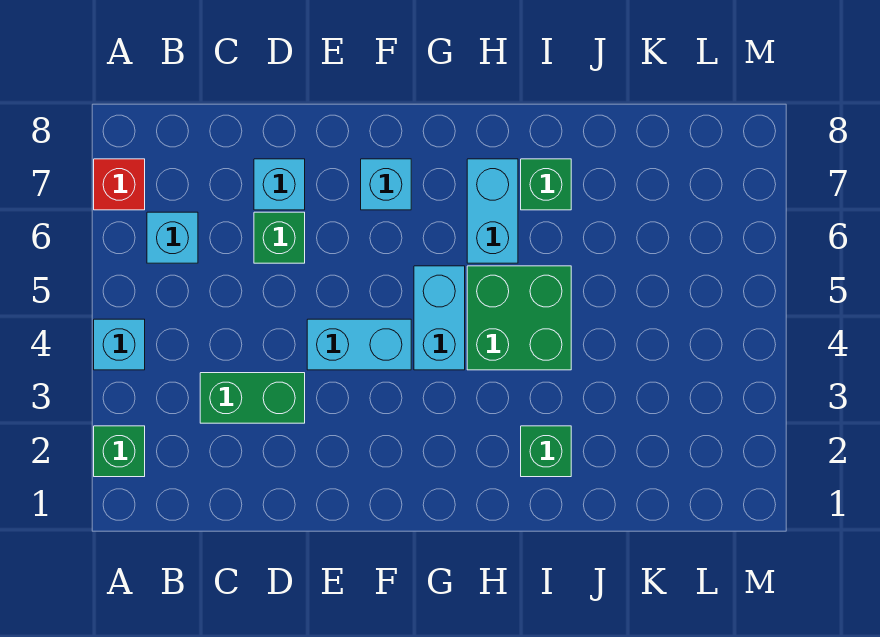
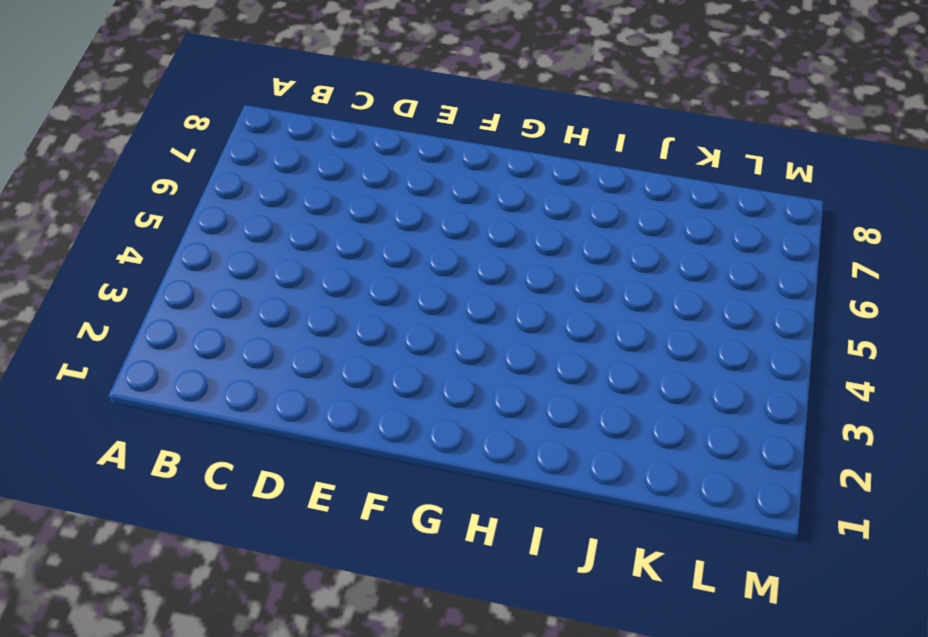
none -> green brick A2 level 1
none -> cyan brick A4 level 1
none -> red brick A7 level 1

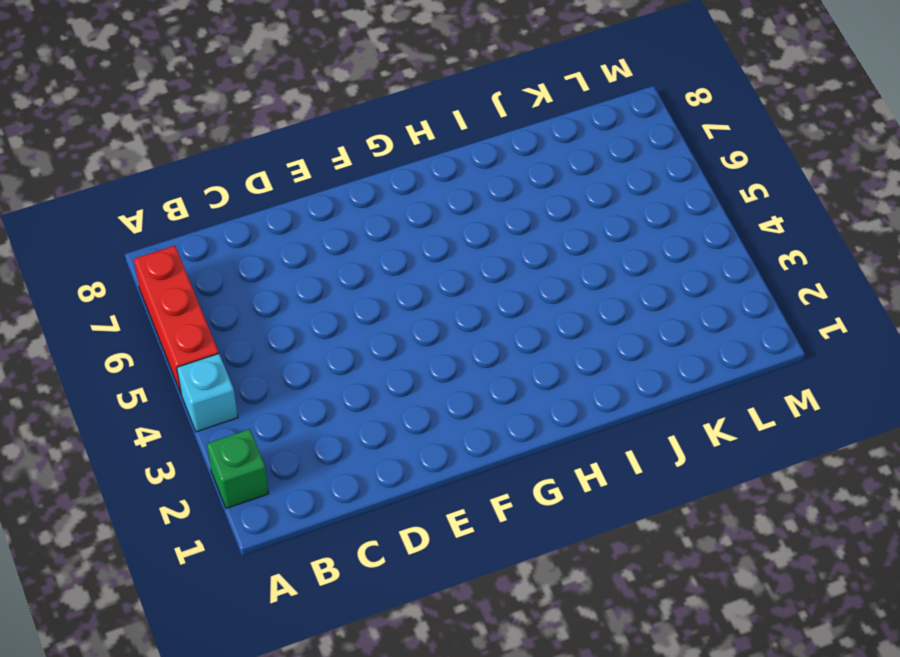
red brick A5:A7 level 1 -> red brick A7 level 1
none -> cyan brick B6 level 1
none -> green brick C3:D3 level 1
none -> green brick D6 level 1

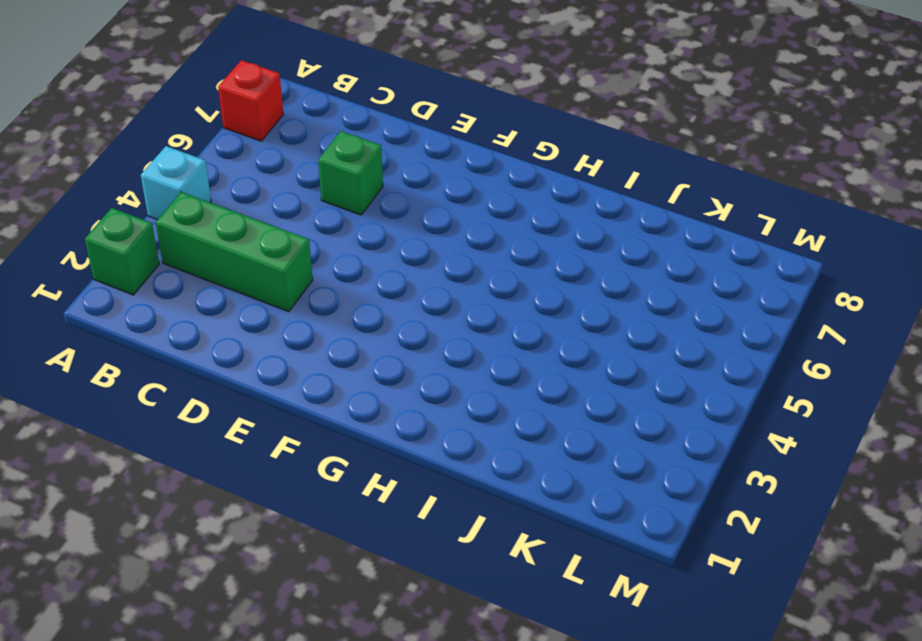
green brick B3:D3 level 1 -> green brick C3:D3 level 1
none -> cyan brick B6 level 1
none -> cyan brick D7 level 1
none -> cyan brick E4:F4 level 1

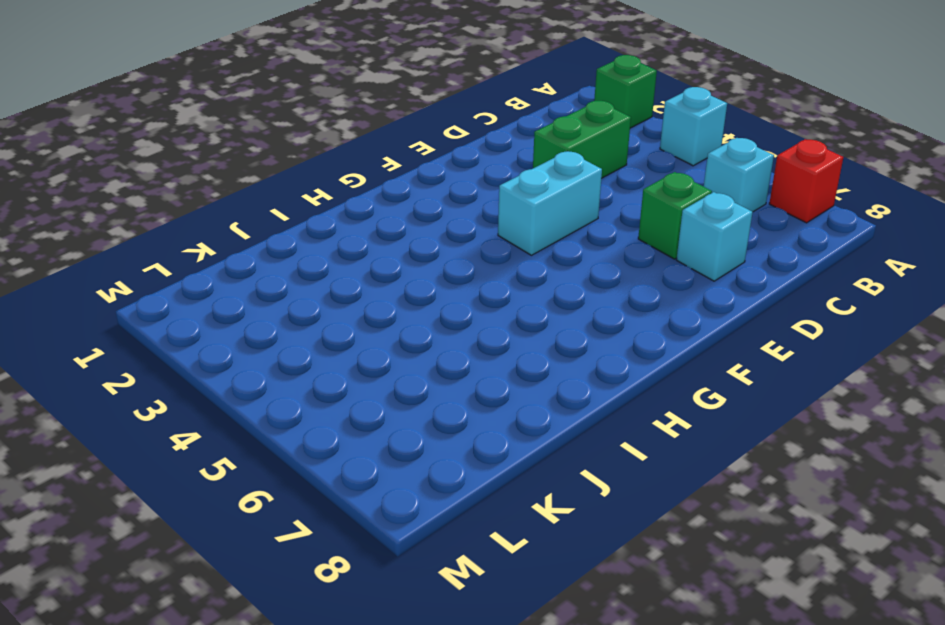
none -> cyan brick F7 level 1
none -> cyan brick G4:G5 level 1
none -> green brick H4:I5 level 1

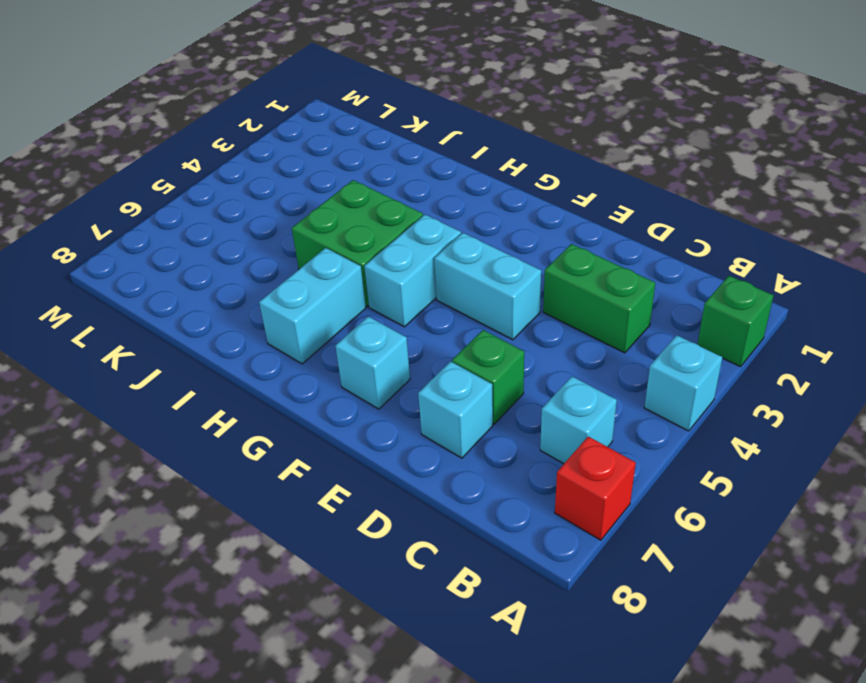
none -> green brick I2 level 1
none -> green brick I7 level 1

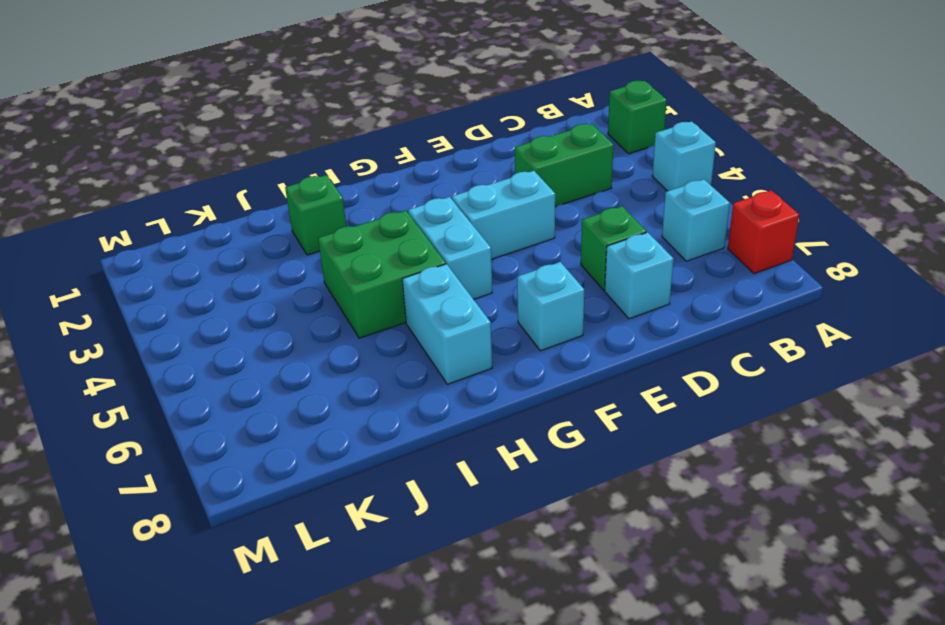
none -> green brick I7 level 1

